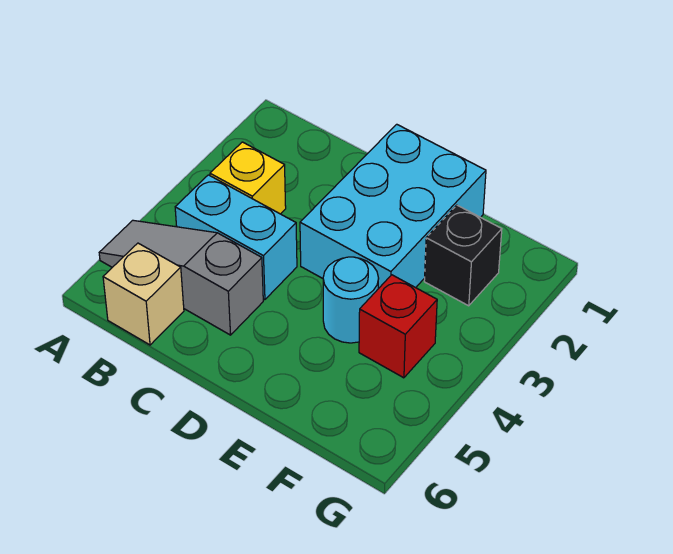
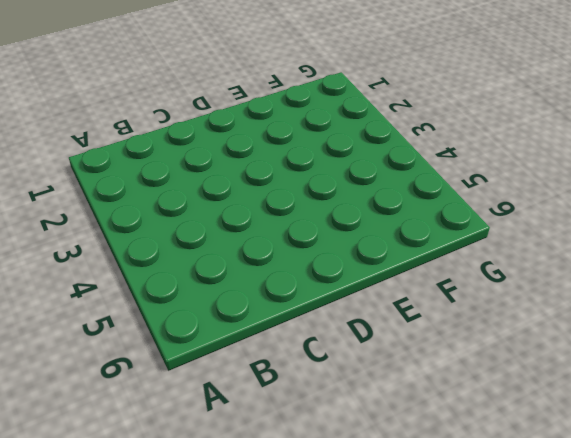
none -> grey slope A5:C5 level 1 top C
none -> yellow brick B3 level 1

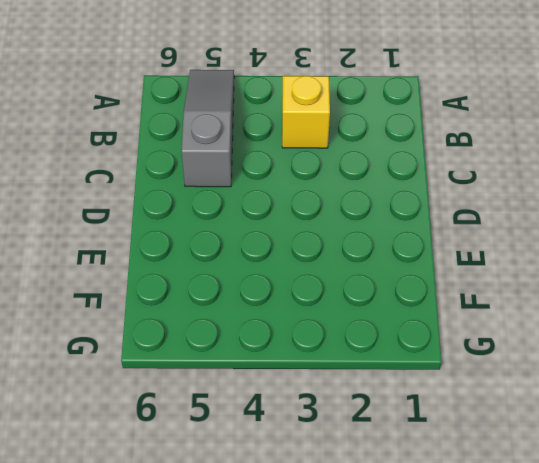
none -> cyan brick B4:C4 level 1
none -> tan brick B6 level 1

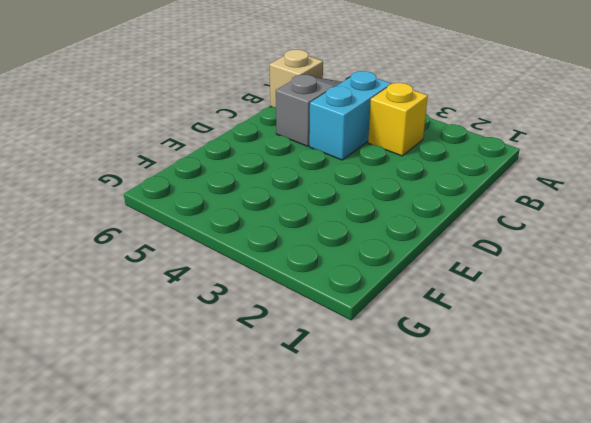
none -> cyan brick D1:E3 level 1
none -> cyan round brick E4 level 1

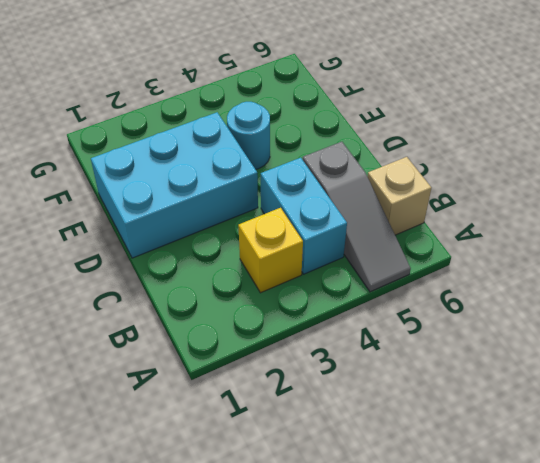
none -> black brick F2 level 1
none -> red brick F4 level 1

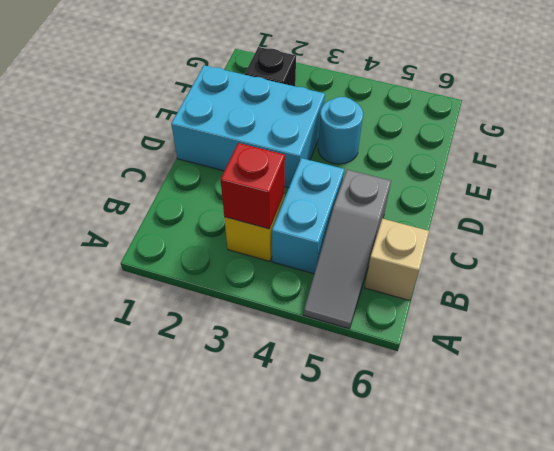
red brick B3 level 2 -> red brick F4 level 1

